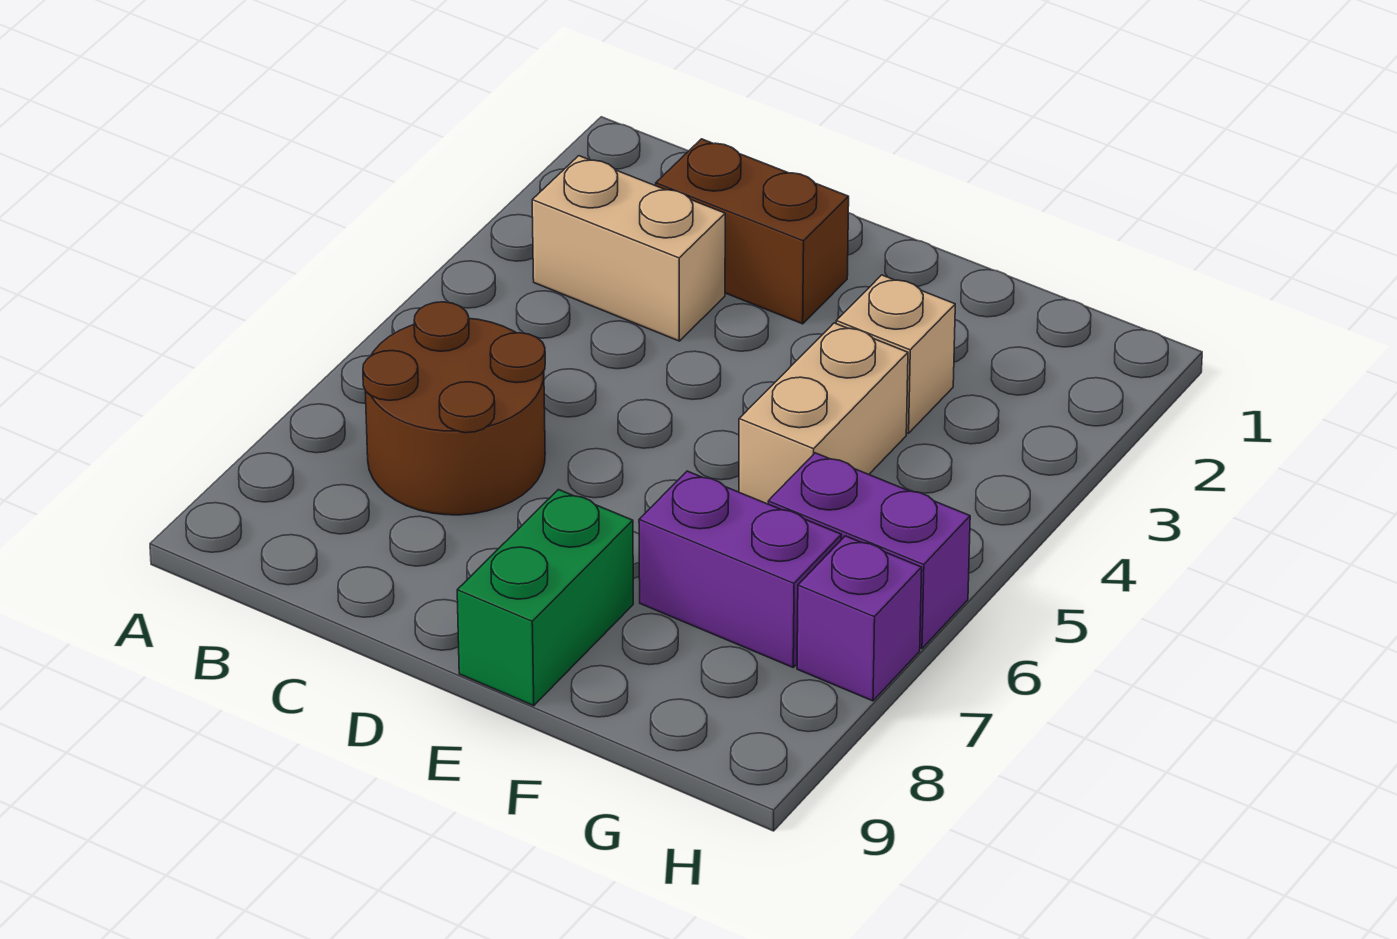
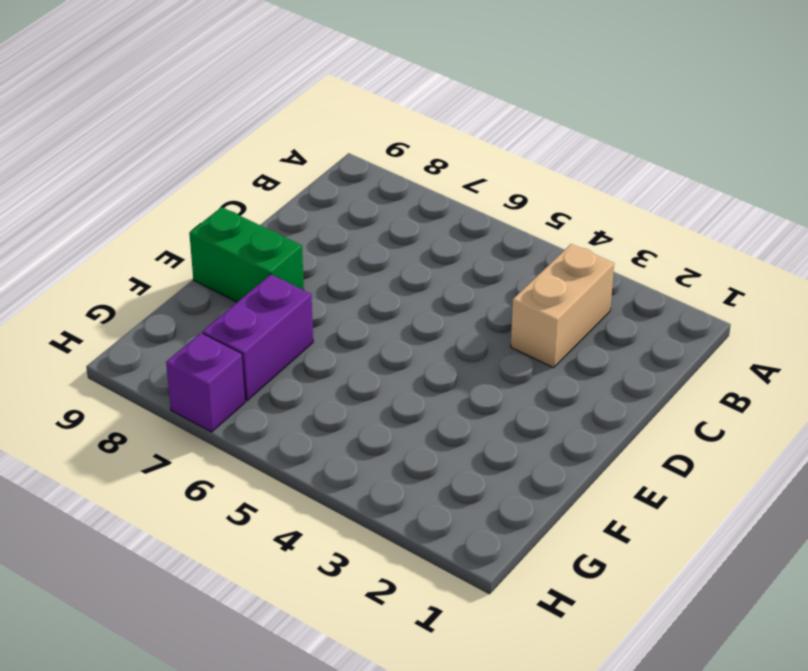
none -> brown round brick B6:C7 level 1
none -> brown brick C2:D2 level 1

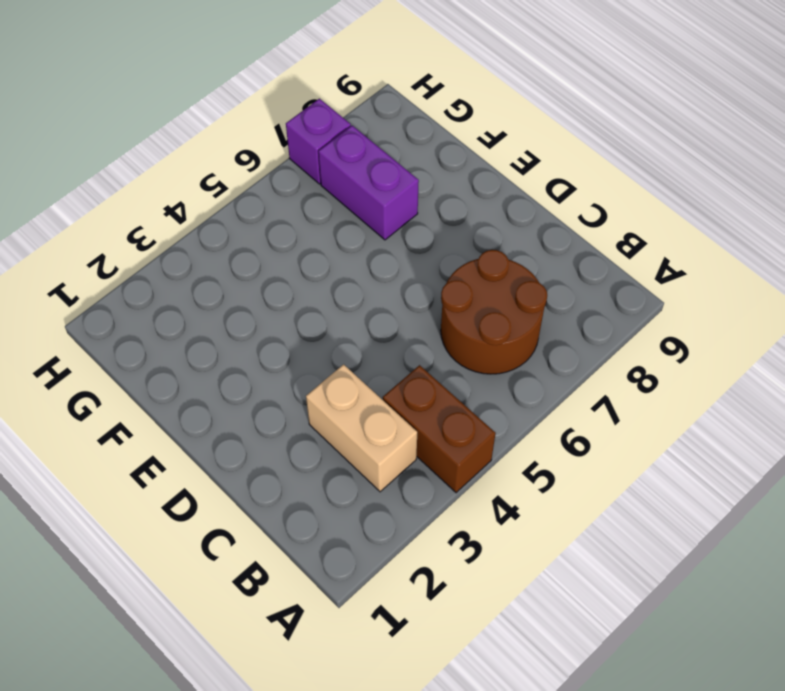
brown brick A4:B4 level 1 -> brown brick C2:D2 level 1
none -> green brick E8:E9 level 1
none -> tan brick F3 level 1

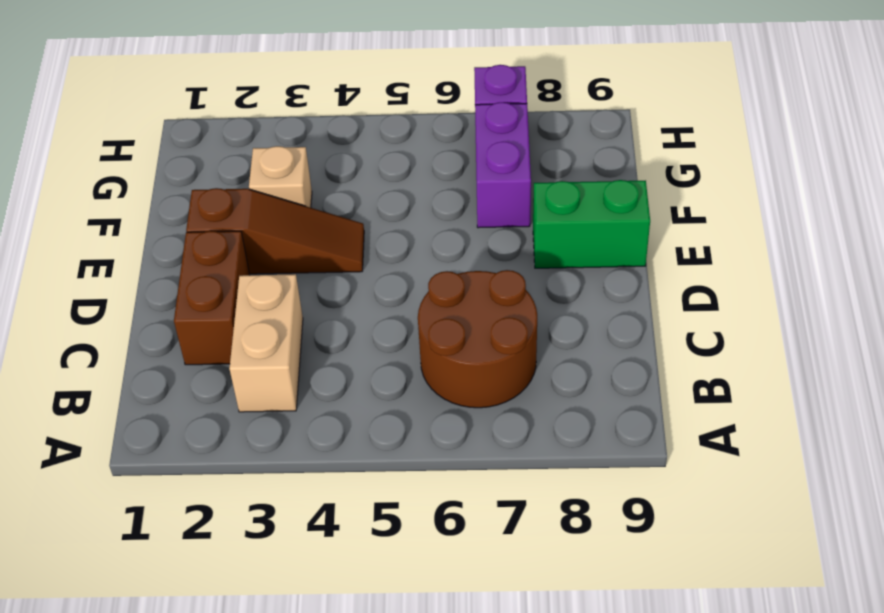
brown slope E2:E4 level 1 top 2 -> none
none -> tan brick F4:F5 level 1
none -> purple brick G6:H6 level 1

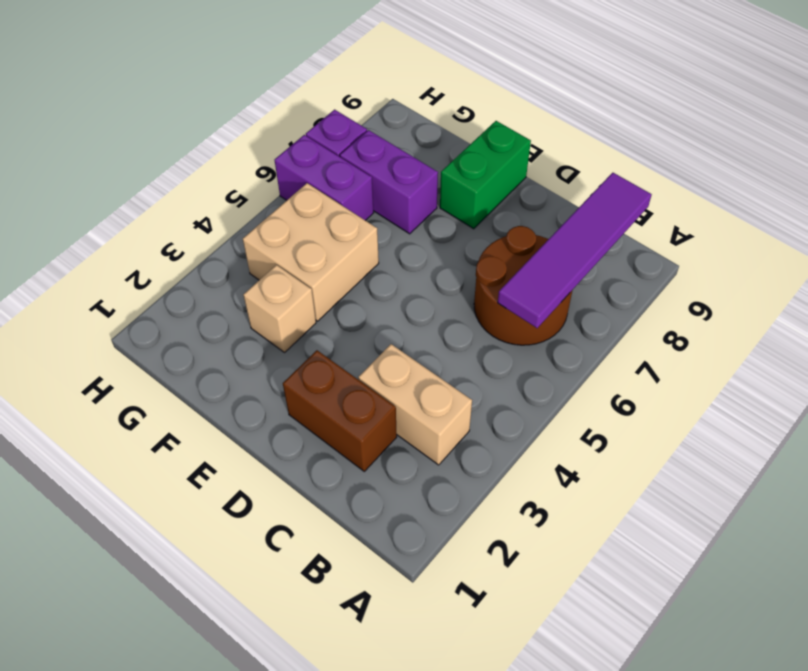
purple tile B6:B9 level 2 -> none
tan brick F4:G5 level 1 -> tan brick F4:F5 level 1

